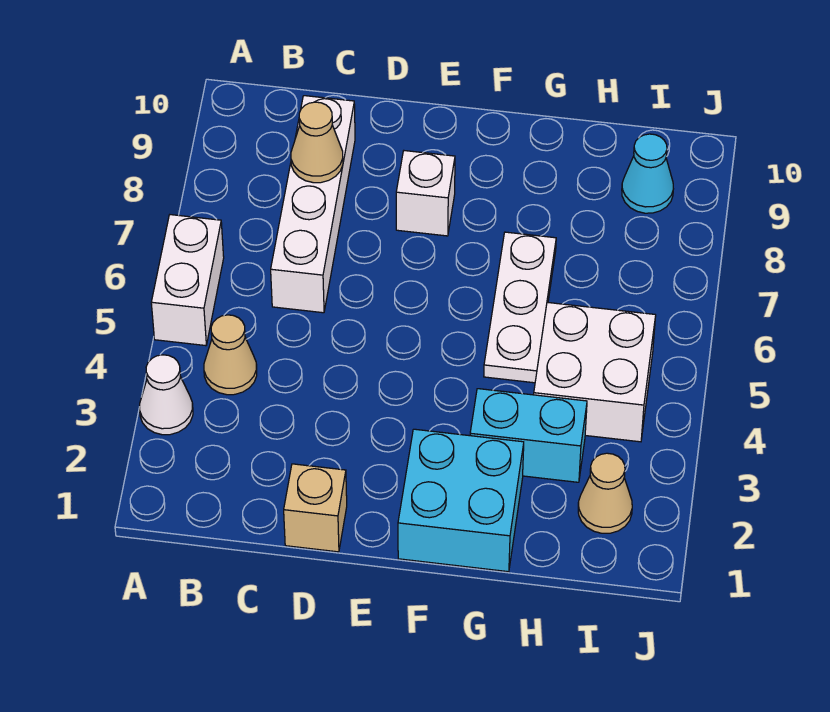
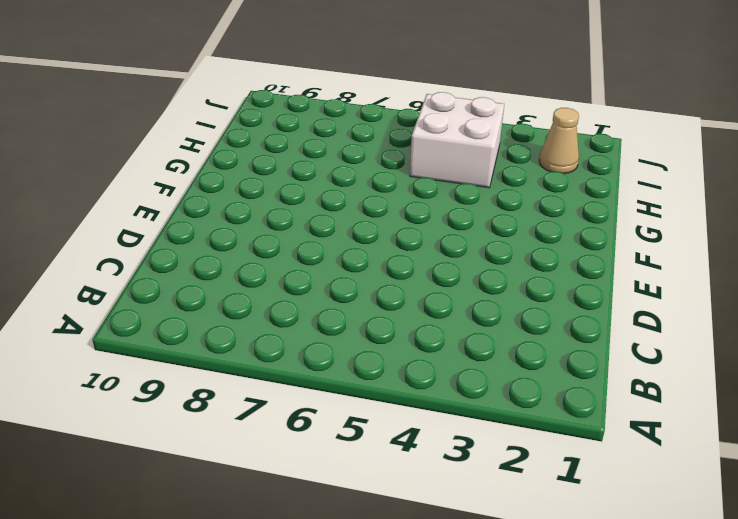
none -> white cone A3 level 1
none -> white brick A5:A6 level 1
none -> tan cone B4 level 1

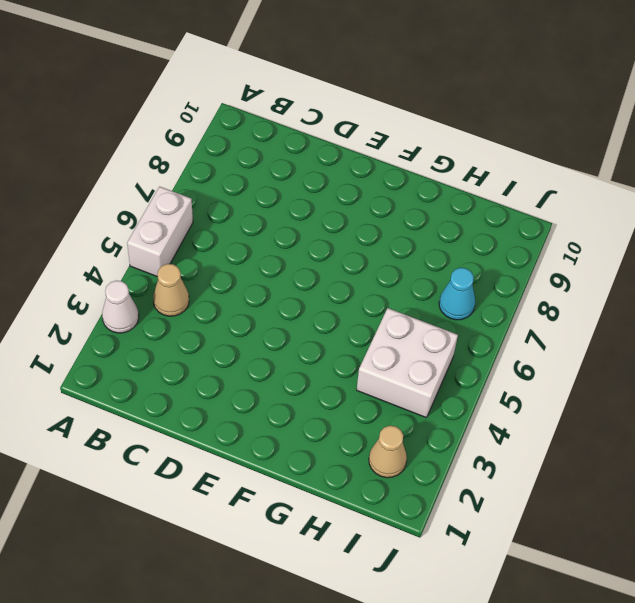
cyan cone I7 level 1 -> cyan cone I9 level 1
none -> white brick C6:C9 level 1
none -> tan brick D1 level 1
none -> white brick E8 level 1

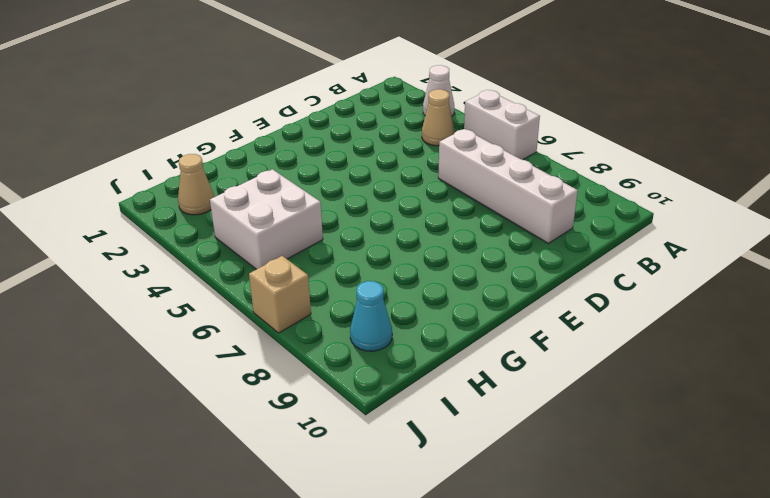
tan brick J7 level 1 -> tan brick D1 level 1
none -> white brick E8 level 1
none -> cyan brick F1:G2 level 1
none -> cyan brick G3:H3 level 1

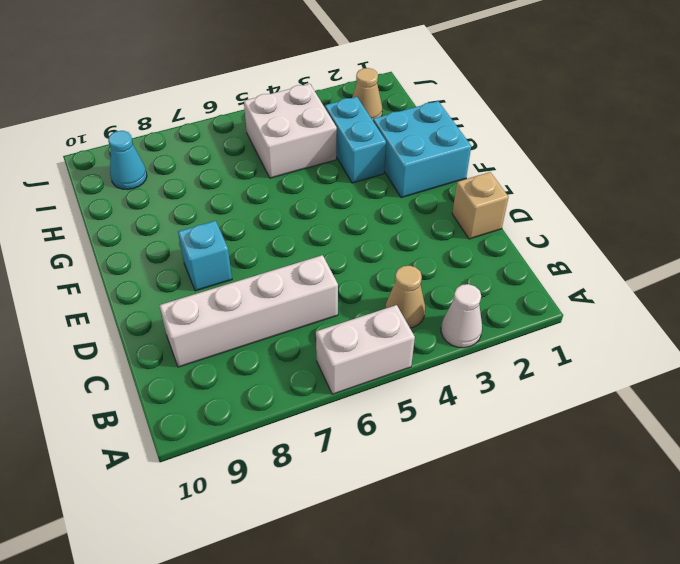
cyan brick E8 level 1 -> white brick E8 level 1
none -> white plate G5:G7 level 1
none -> tan cone C8 level 2

